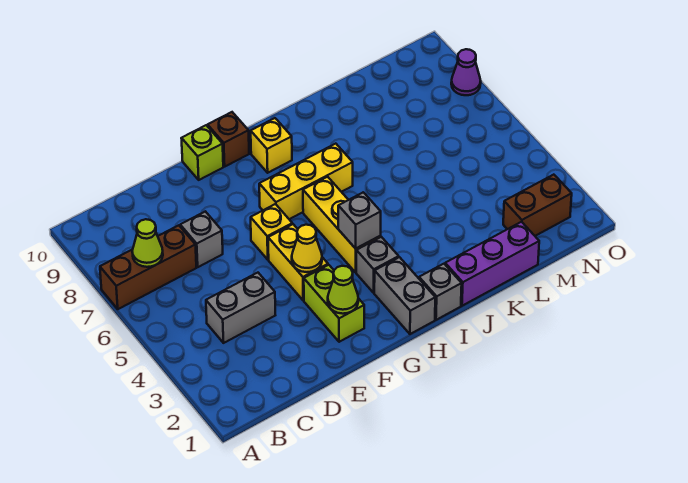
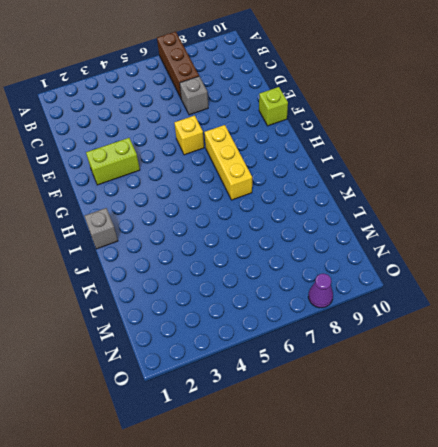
none -> grey brick C4:D4 level 1
none -> yellow brick F4:F5 level 1
none -> brown brick G10 level 1

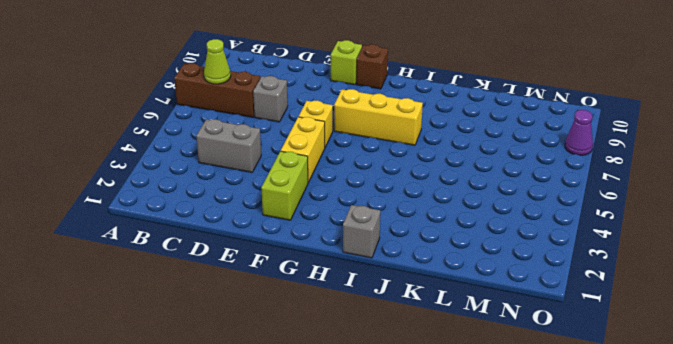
none -> grey brick H1:H2 level 1
none -> grey brick H3 level 1
none -> yellow brick H4:H6 level 1

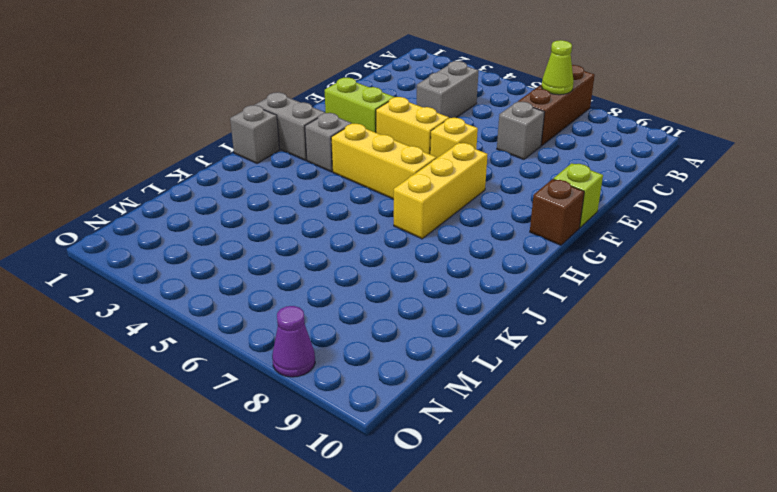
none -> yellow brick H9 level 1
none -> purple brick J1:L1 level 1
none -> brown brick M2:N2 level 1

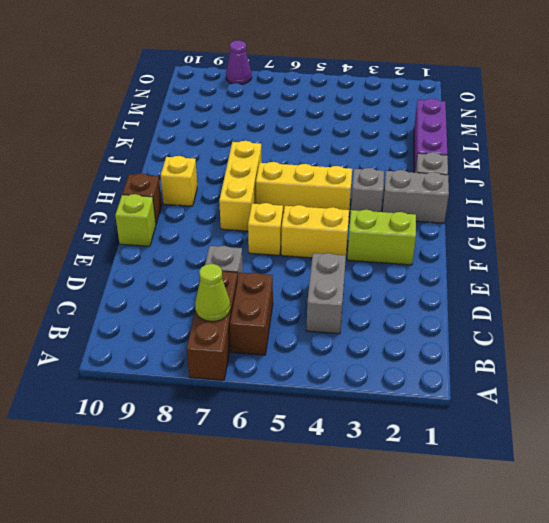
brown brick B6:C6 level 1 -> brown brick M2:N2 level 1
none -> lime cone F2 level 2
none -> yellow cone F4 level 2
none -> grey brick H4 level 2

